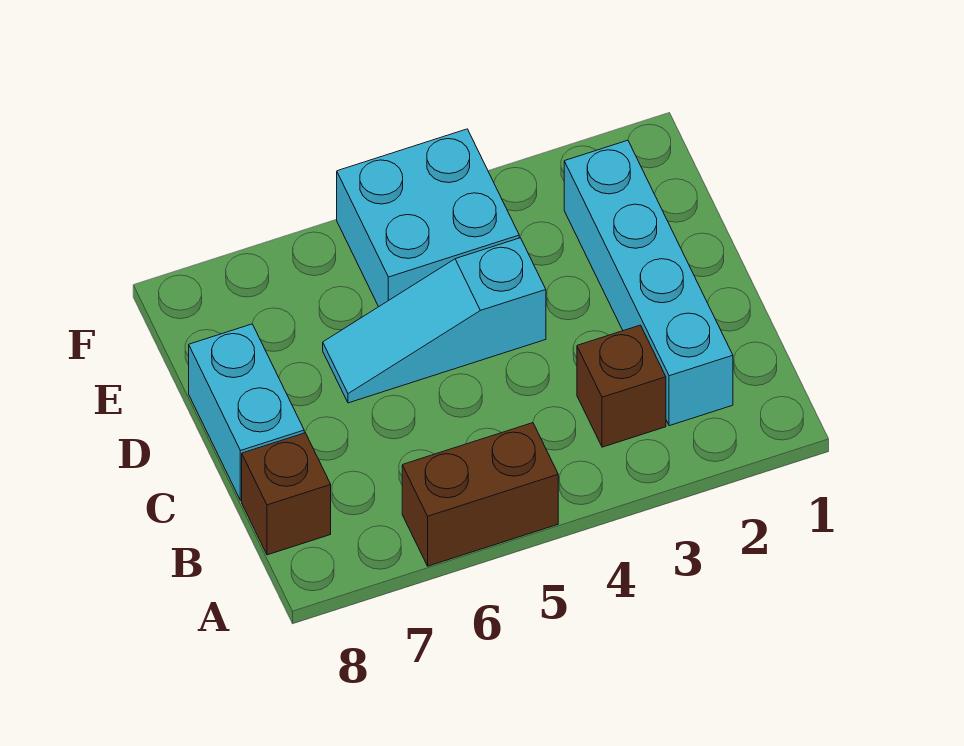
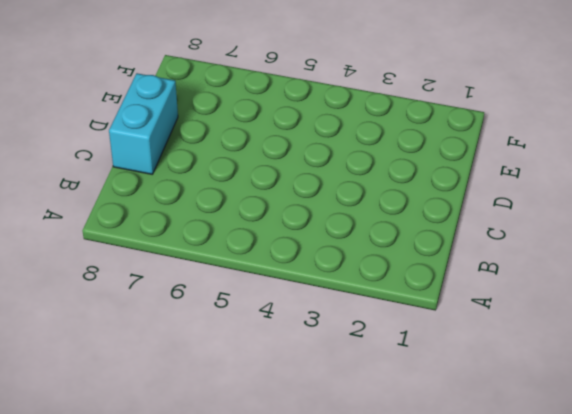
none -> brown brick A5:A6 level 1
none -> cyan brick B2:E2 level 1

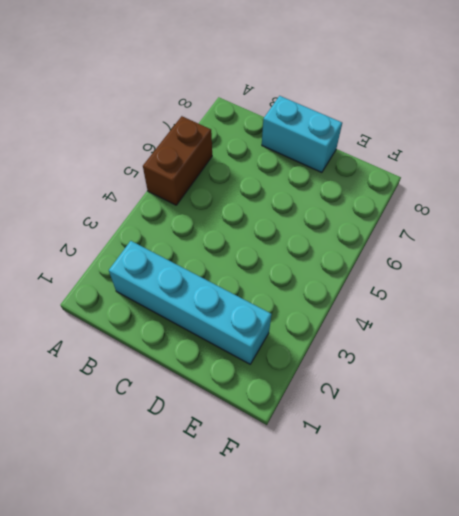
none -> brown brick B3 level 1
none -> brown brick B8 level 1

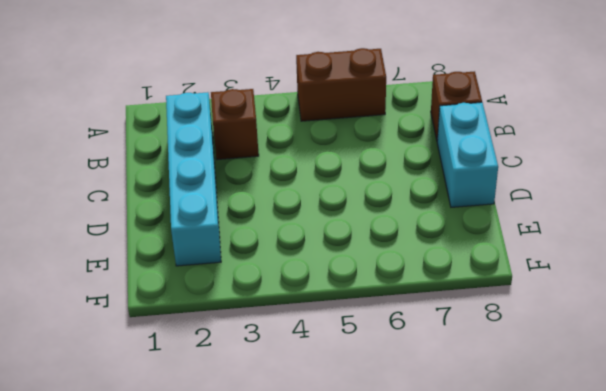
none -> cyan slope D4:D6 level 1 top 4
none -> cyan brick E4:F5 level 1

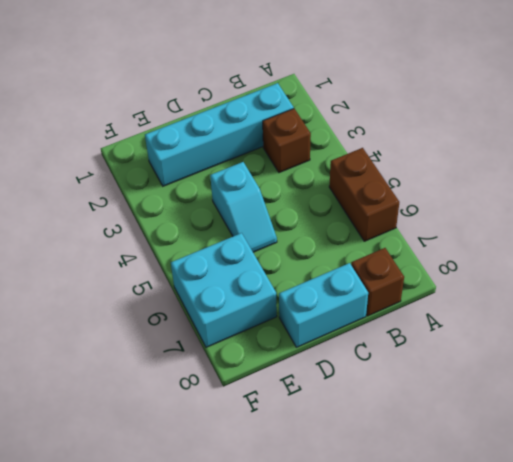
cyan slope D4:D5 level 1 top 4 -> cyan slope D4:D6 level 1 top 4
cyan brick E6:F7 level 1 -> cyan brick E4:F5 level 1

